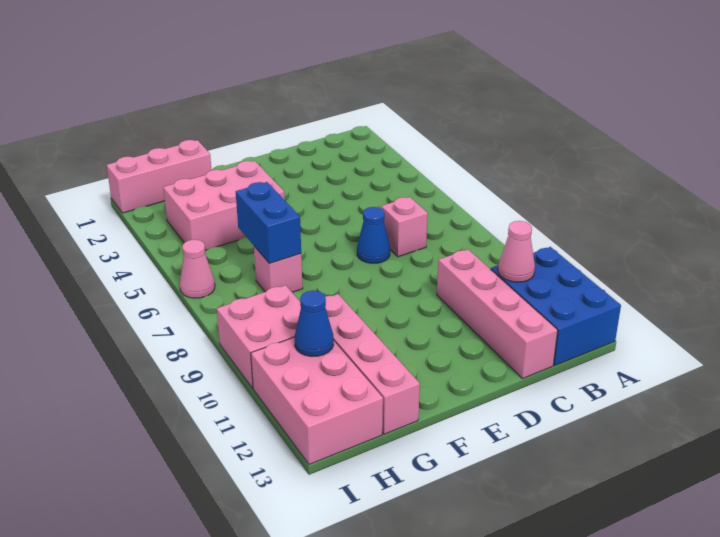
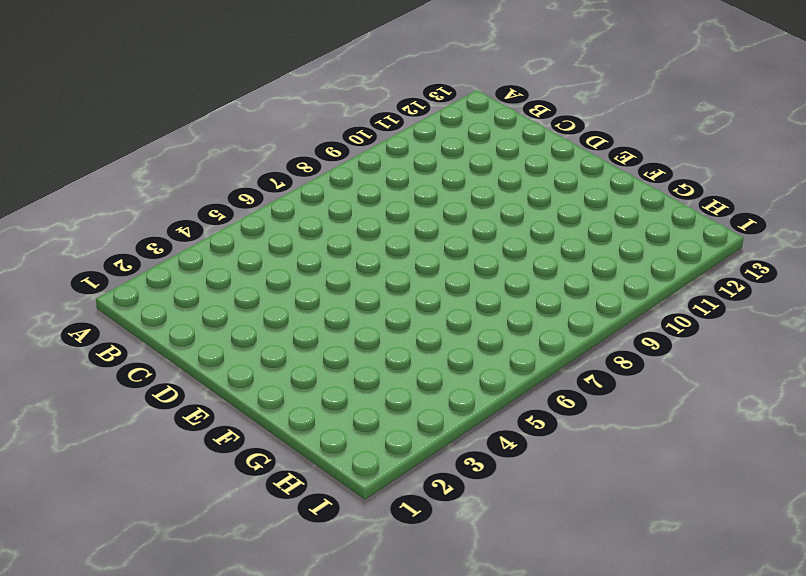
none -> blue brick A11:B13 level 1
none -> pink brick C7 level 1
none -> pink brick C10:C13 level 1

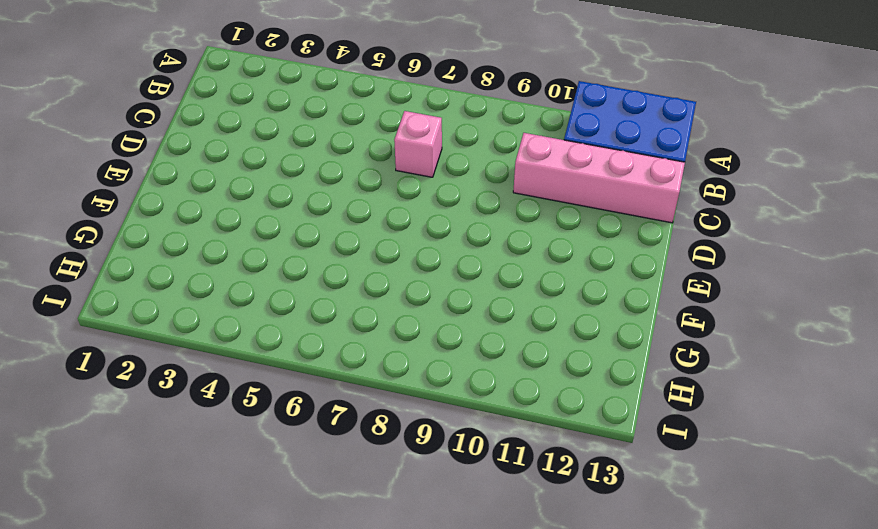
none -> blue cone D7 level 1
none -> pink brick F3:H4 level 1
none -> pink brick G1:I1 level 1

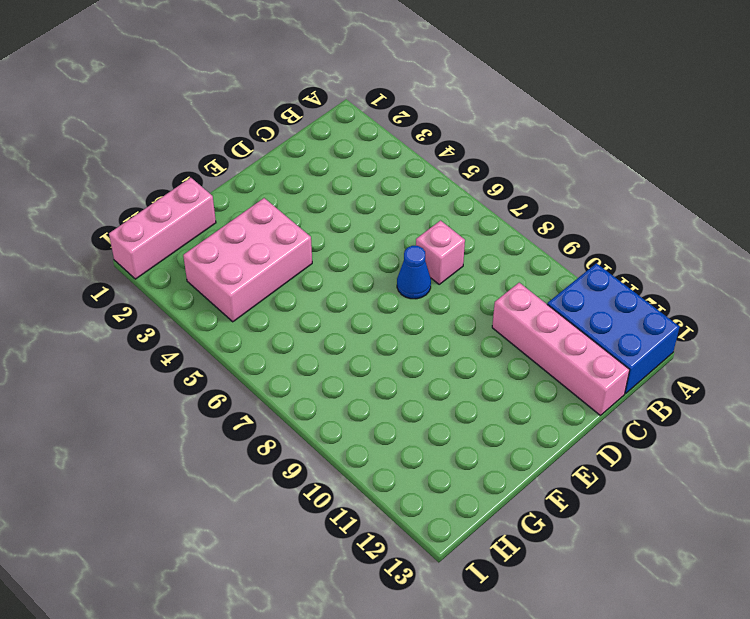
none -> pink brick G7 level 1
none -> pink brick G10:G13 level 1
none -> pink brick H9:I10 level 1

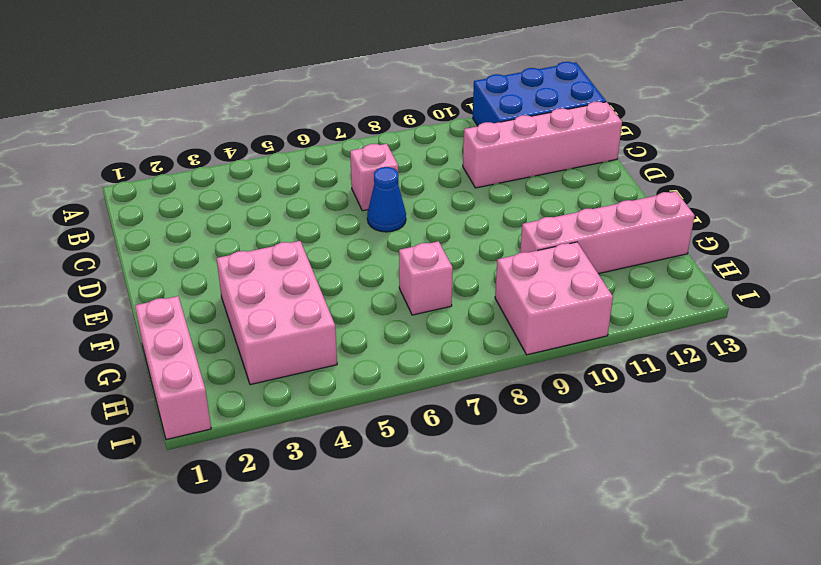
none -> pink brick H11:I13 level 1
none -> pink cone I6 level 1
none -> pink cone B11 level 2

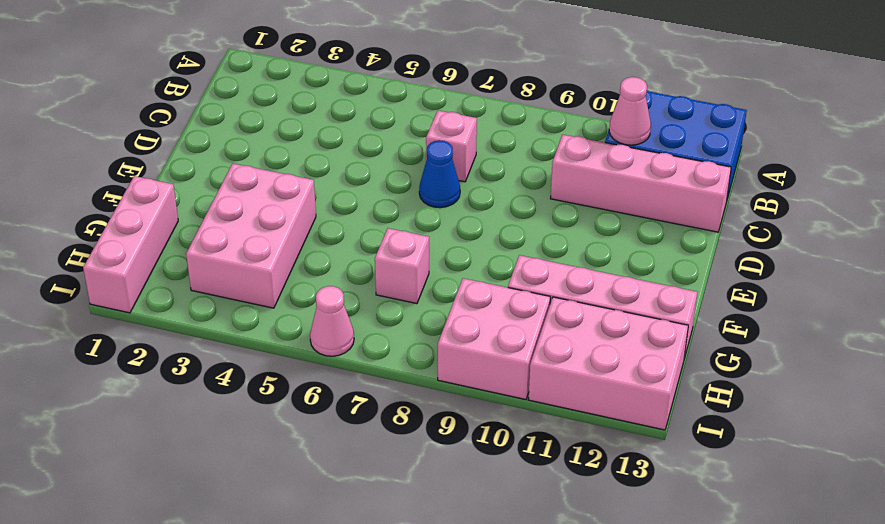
none -> blue brick G6:G7 level 2
none -> blue cone H11 level 2

